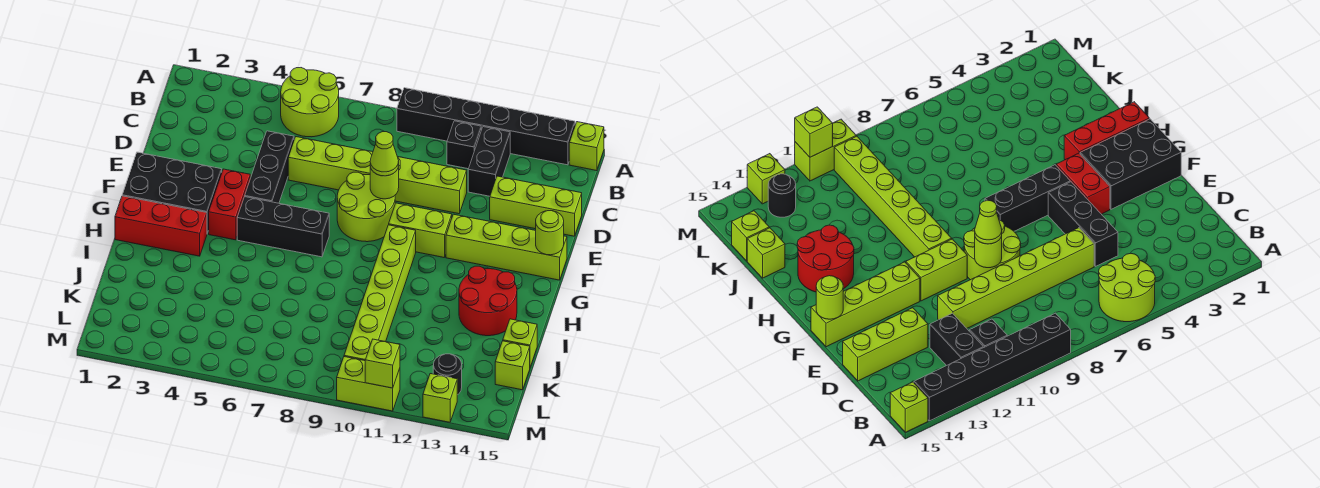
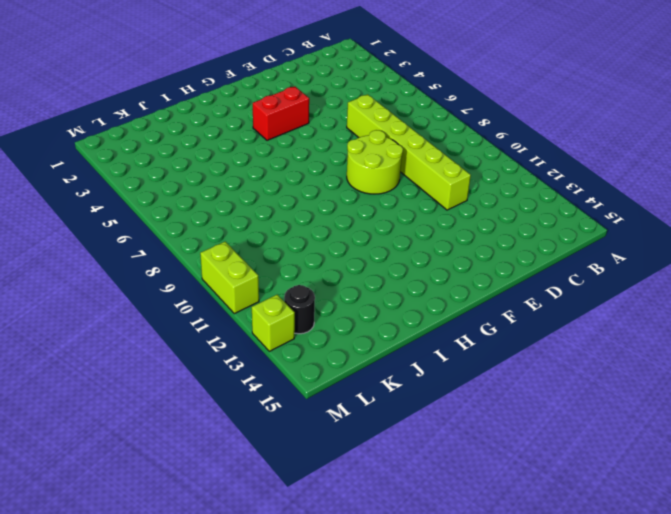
none -> lime round brick A5:B6 level 1
none -> black brick A9:A14 level 1
none -> lime brick A15 level 1

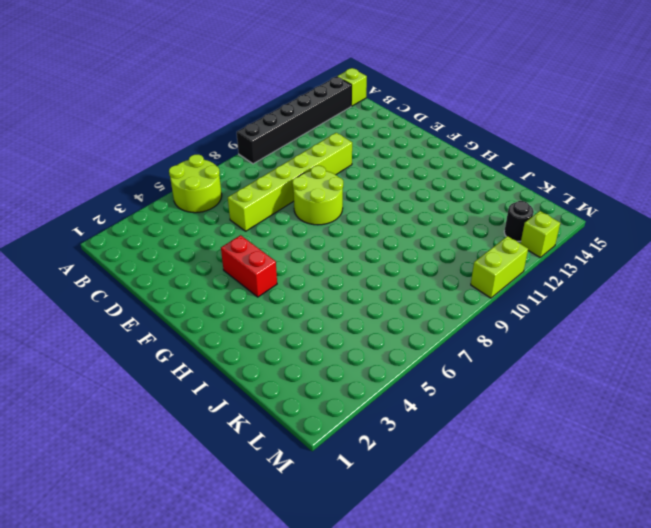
none -> black brick B11 level 1
none -> black brick B12:C12 level 1
none -> black brick D5:F5 level 1

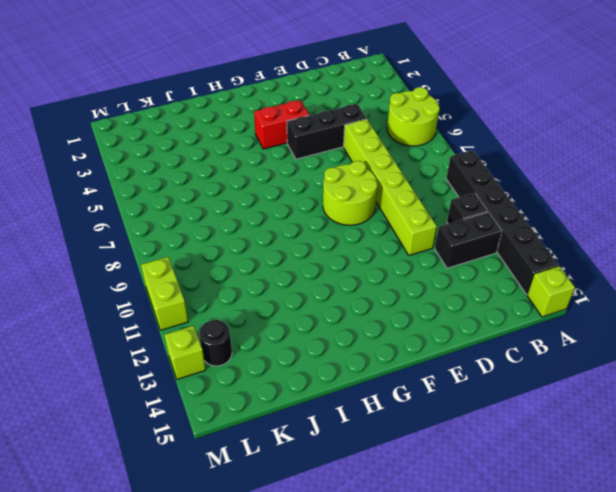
none -> lime brick D13:D15 level 1
none -> black brick F1:G3 level 1
none -> lime brick F10:F11 level 1

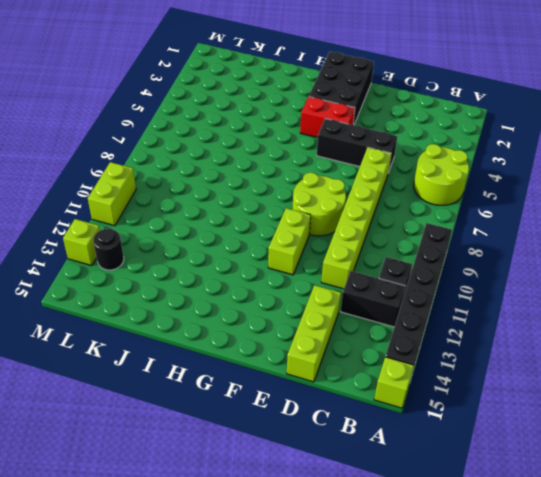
none -> lime brick F12:F15 level 1
none -> black brick G5:G7 level 1
none -> lime brick G10:L10 level 1

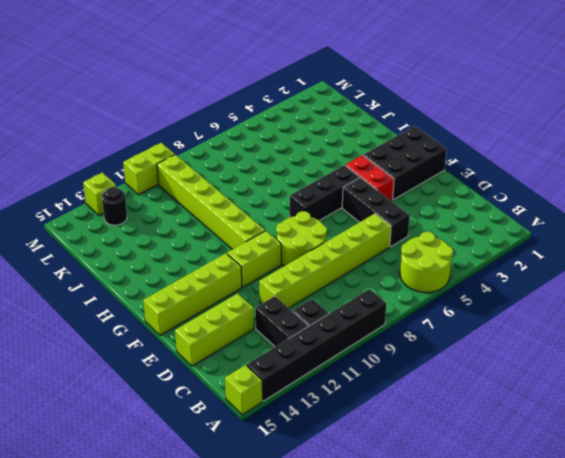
none -> red brick H1:H3 level 1
none -> red round brick H13:I14 level 1
none -> lime brick J15 level 1

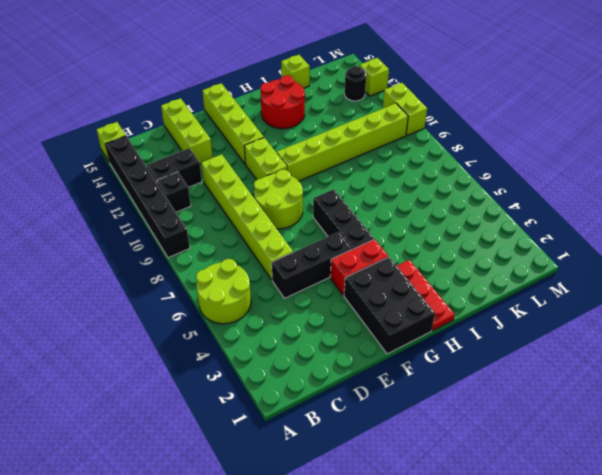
red plate H1:H3 level 1 -> red brick H1:H3 level 1
none -> lime brick K15 level 1
none -> lime round brick E9 level 2
none -> lime round brick F15 level 2

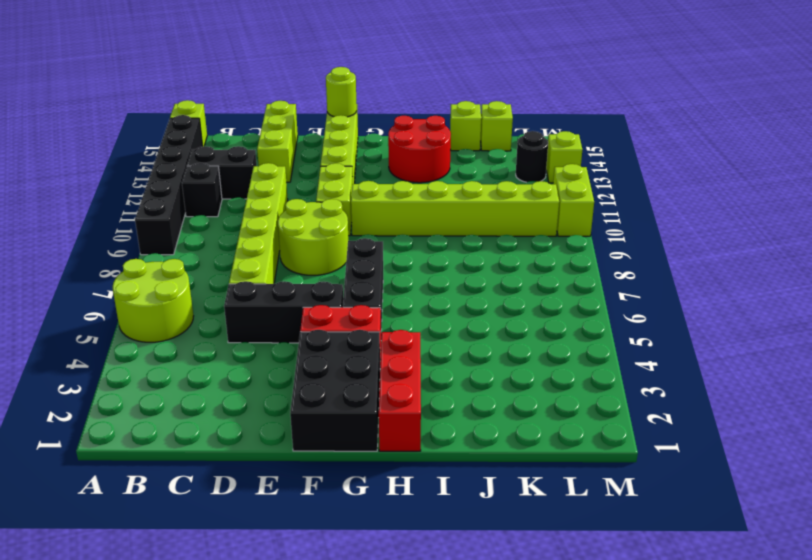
none -> lime round brick E9 level 2
none -> lime brick M11 level 2
none -> lime cone E9 level 3

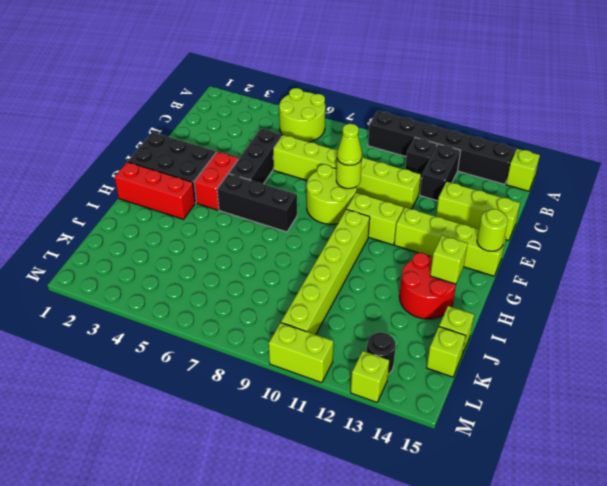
lime brick H14 level 2 -> lime brick M11 level 2

